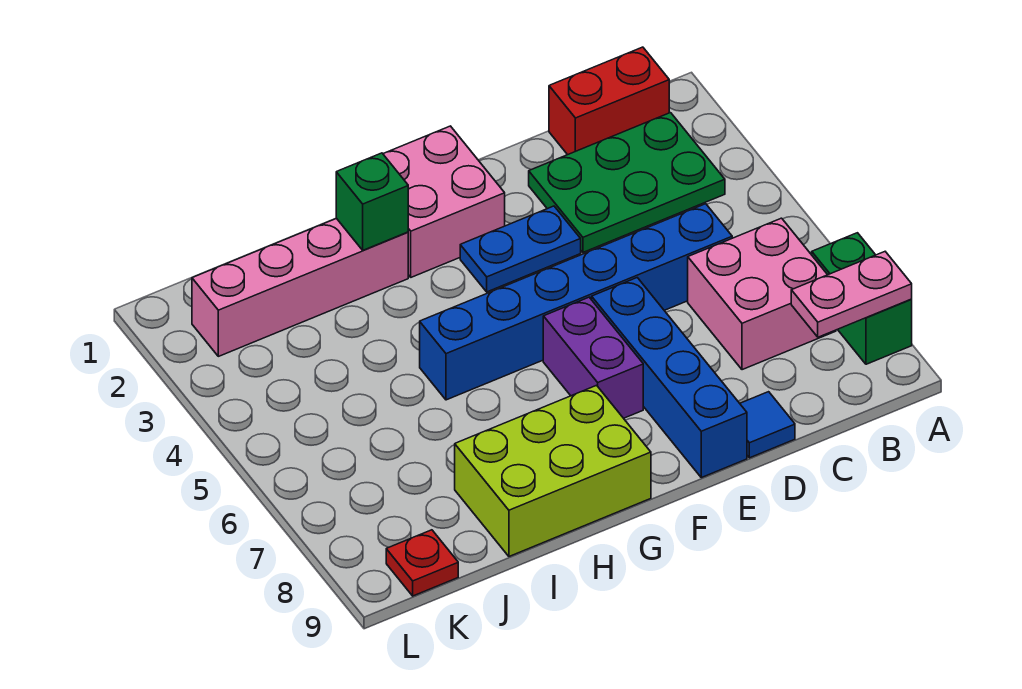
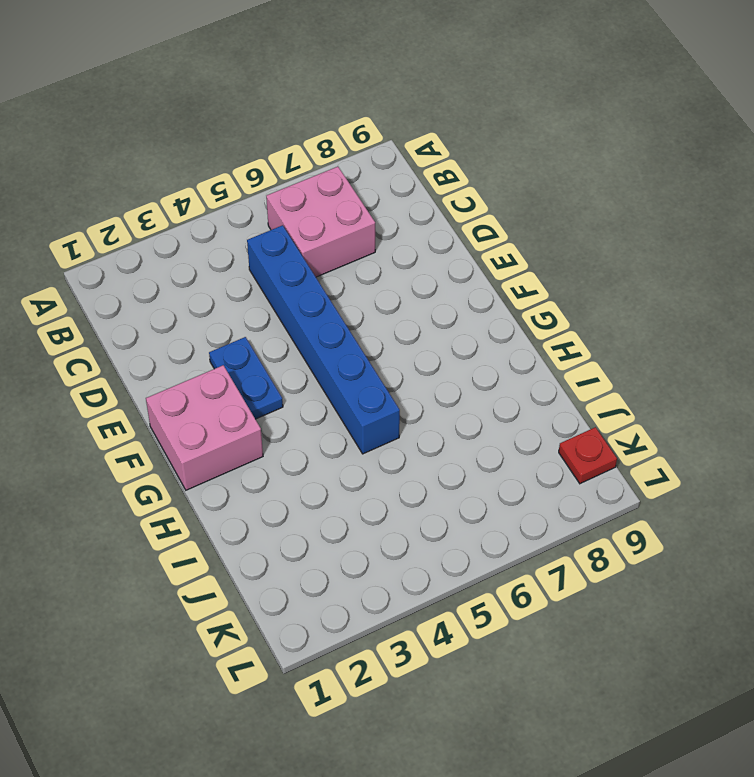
none -> green brick A7:A8 level 1
none -> red brick B1:C1 level 1
none -> green plate B2:D3 level 1

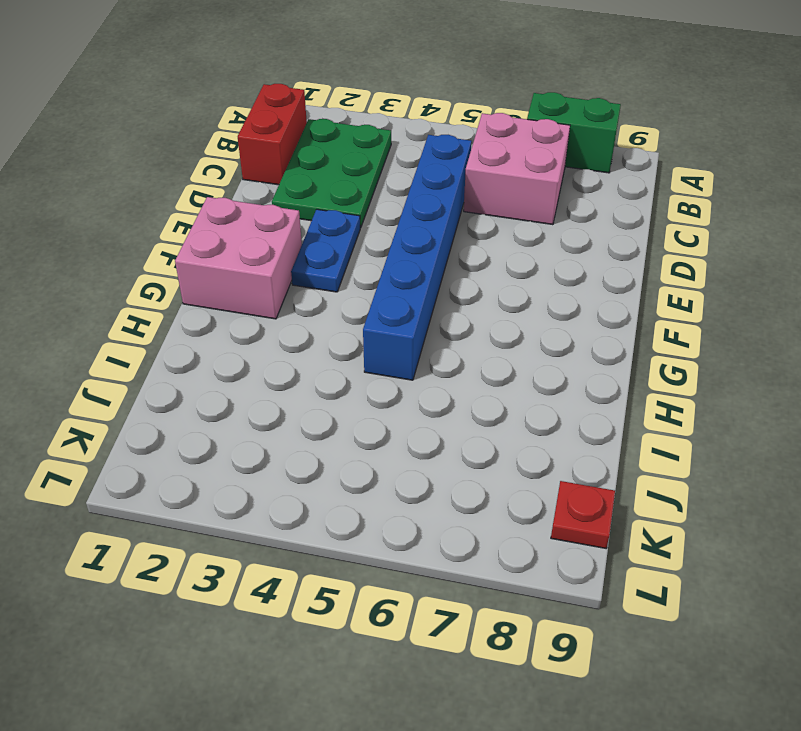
none -> blue tile D9 level 1
none -> blue brick E6:E9 level 1
none -> purple brick F6:F7 level 1

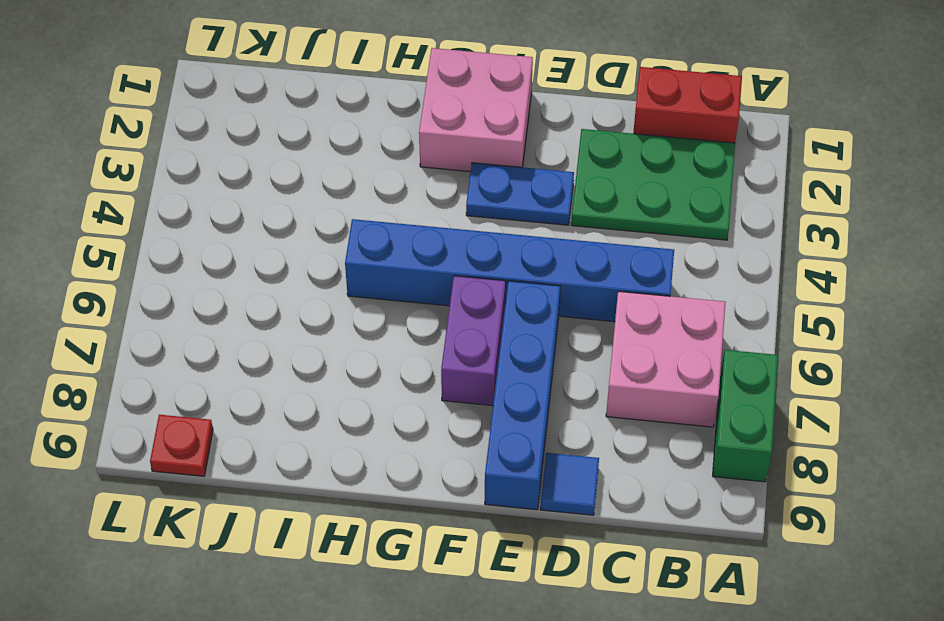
none -> lime brick G8:I9 level 1
none -> pink brick H2:K2 level 1
none -> pink plate A8:B8 level 2

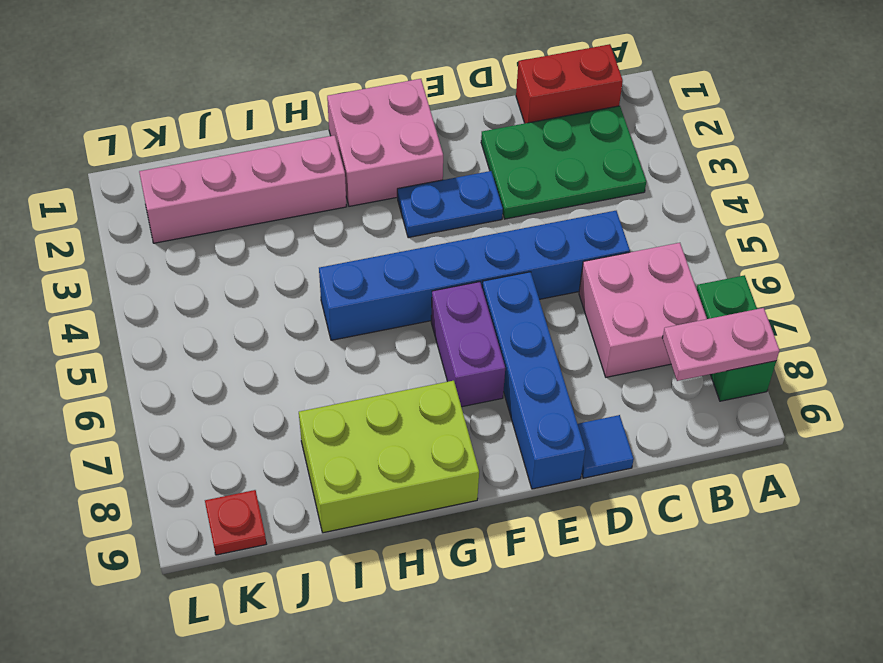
none -> green brick H2 level 2

